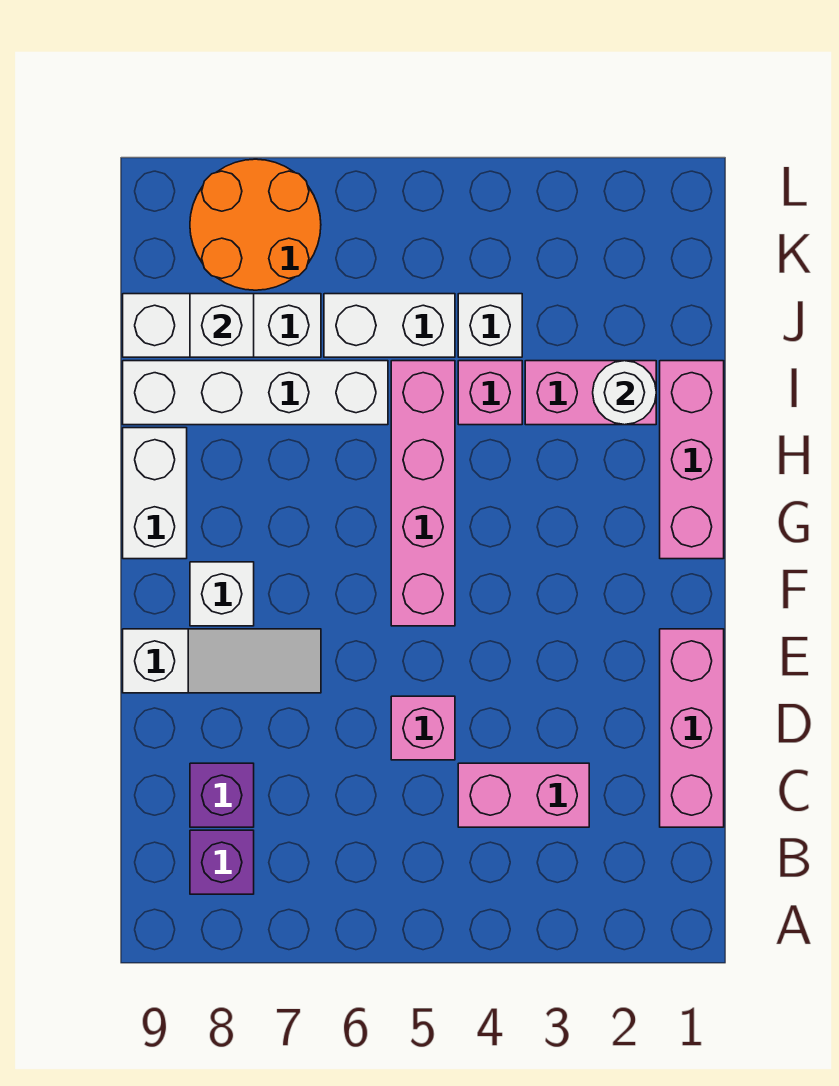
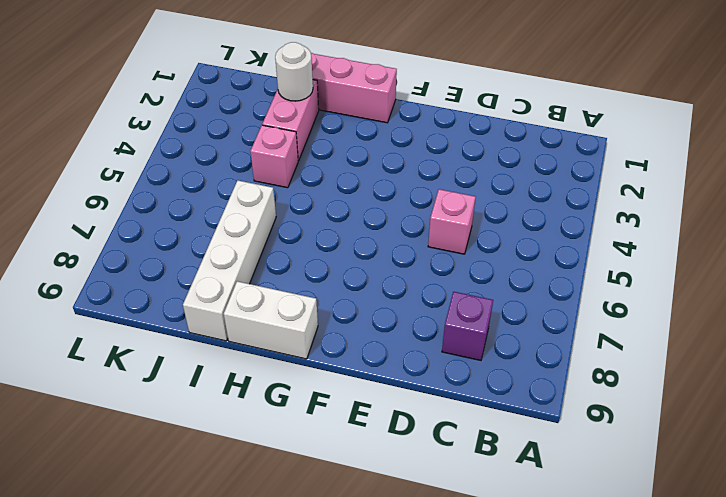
none -> purple brick B8 level 1
none -> pink brick C1:E1 level 1
none -> pink brick C3:C4 level 1

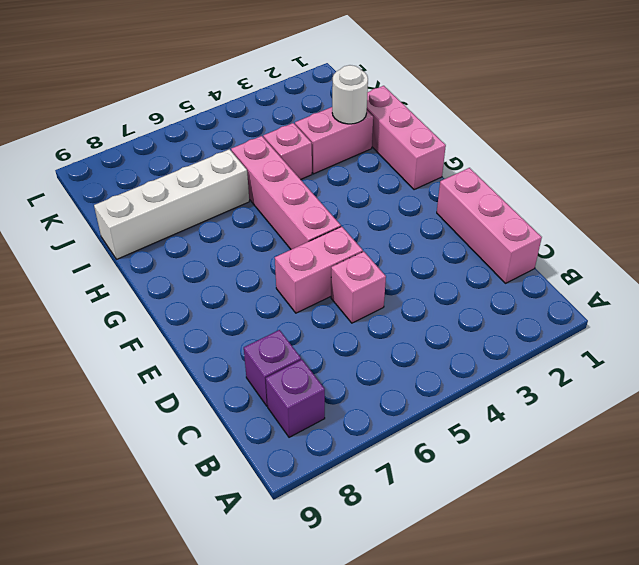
pink brick E5:E6 level 1 -> pink brick C3:C4 level 1
none -> white slope E7:E9 level 1 top 9
none -> white brick F8 level 1
none -> white brick G9:H9 level 1

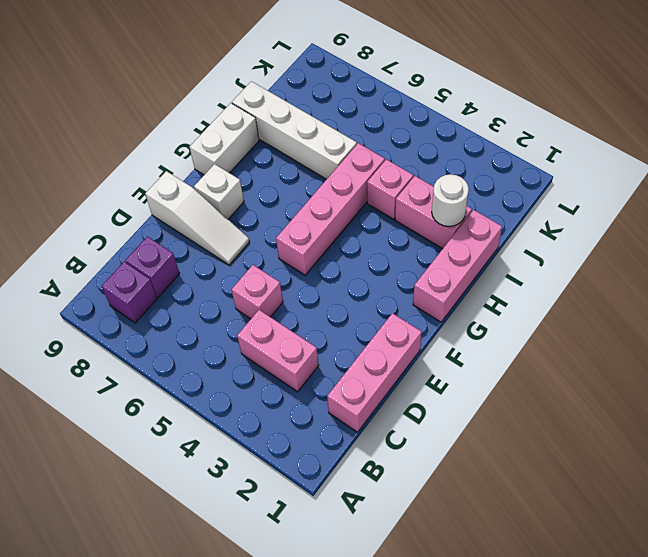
none -> white brick J4 level 1
none -> white brick J5:J6 level 1
none -> white brick J7:J9 level 1

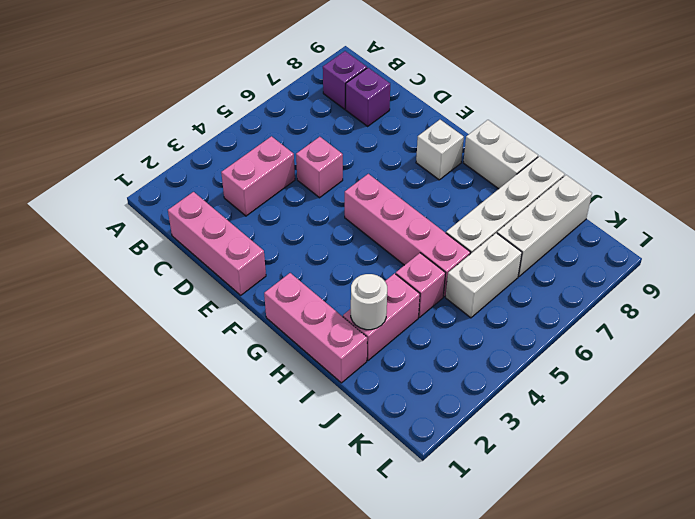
none -> white slope E7:E9 level 1 top 9
none -> white brick J4 level 1
none -> orange round brick K7:L8 level 1

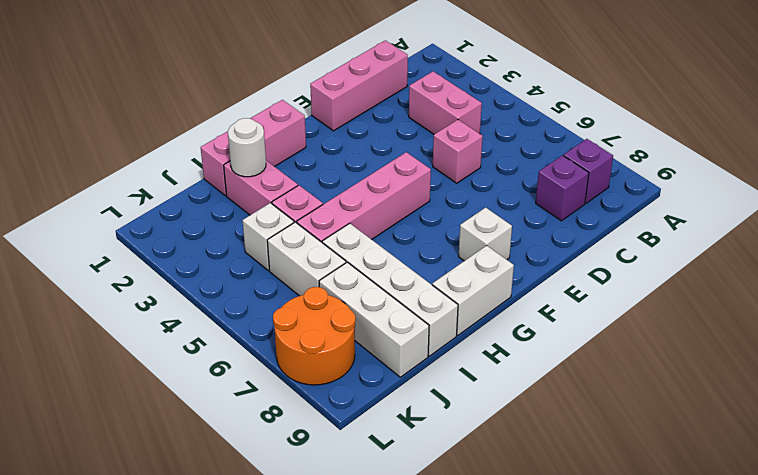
none -> white slope E7:E9 level 1 top 9
none -> white brick J8 level 2

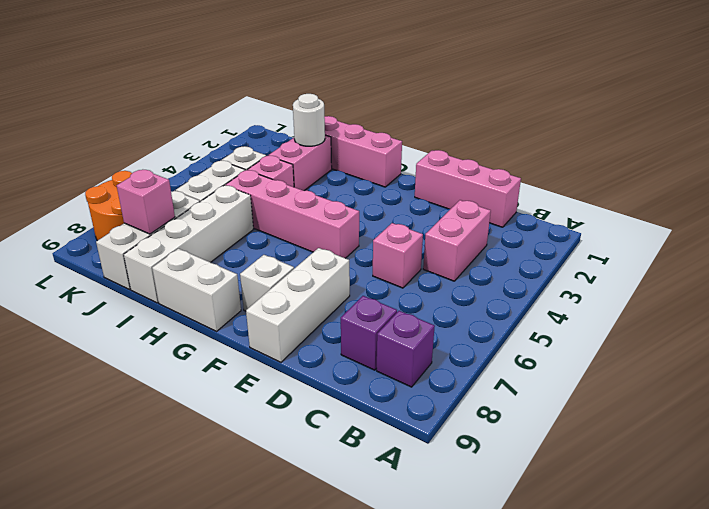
white brick E7:E9 level 1 -> white slope E7:E9 level 1 top 9
pink brick J8 level 2 -> white brick J8 level 2

